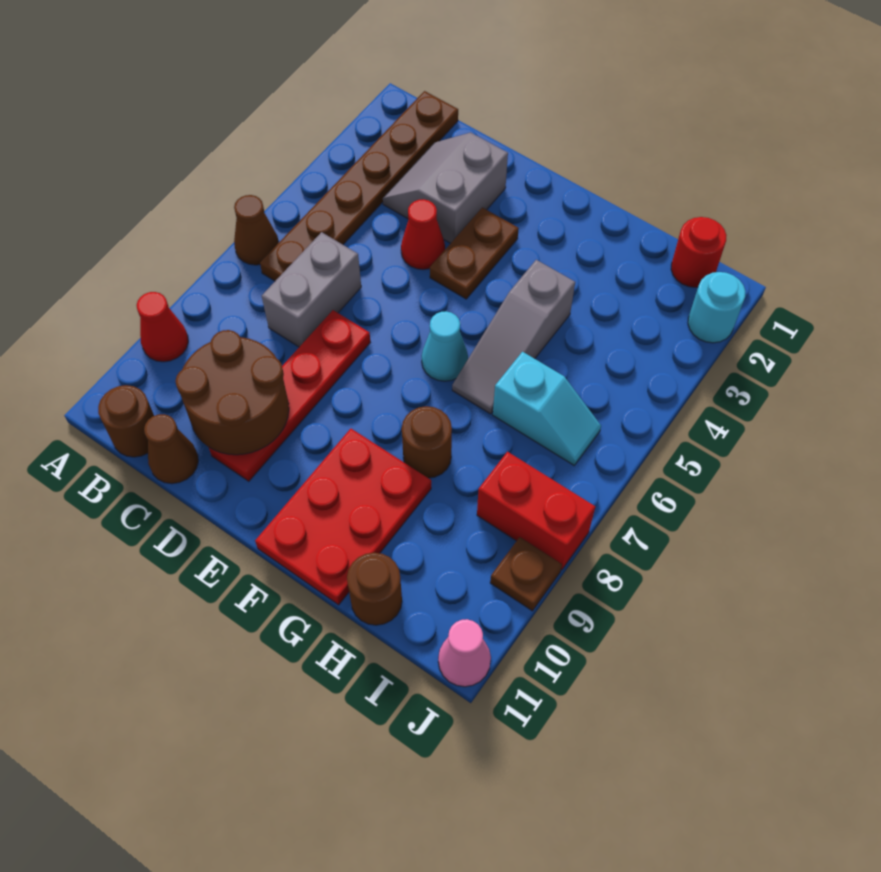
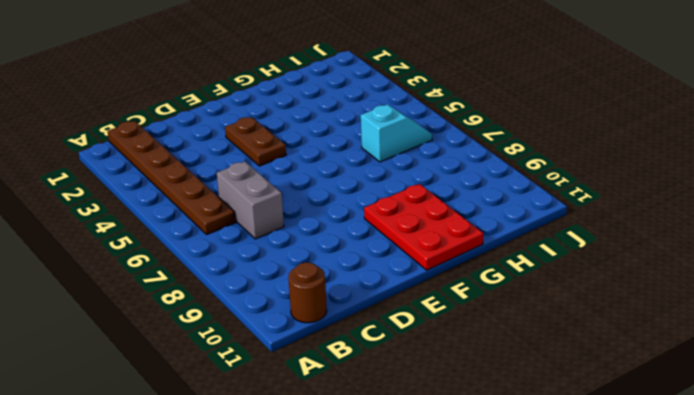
none -> brown cone A6 level 1
none -> red cone A9 level 1
none -> grey slope C2:D3 level 1 top D

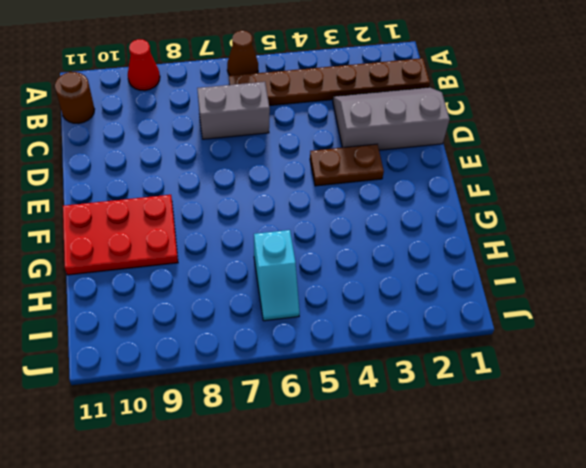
grey slope C1:D3 level 1 top D -> grey slope C2:D3 level 1 top D
none -> brown cone C11 level 1
none -> red cone D4 level 1
none -> red plate D7:D10 level 1

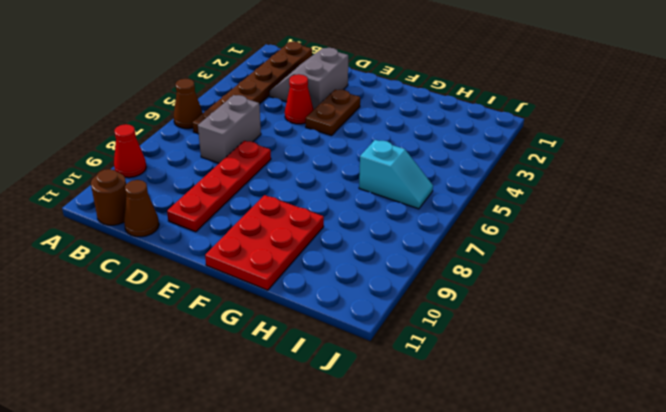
none -> cyan cone F6 level 1
none -> grey slope G4:G6 level 1 top 4
none -> brown round brick G8 level 1

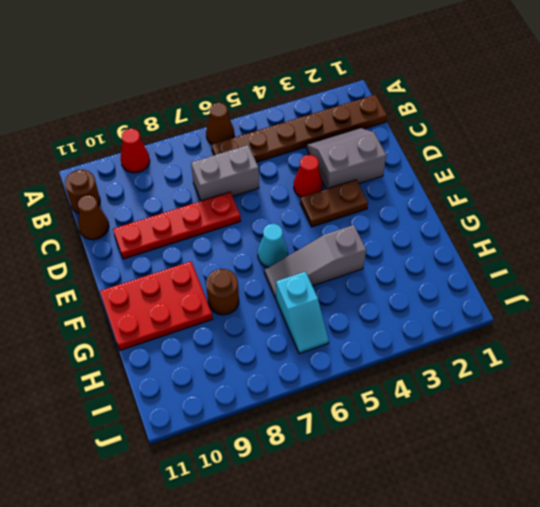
none -> brown round brick H11 level 1
none -> red round brick I1 level 1
none -> red brick I8:J8 level 1

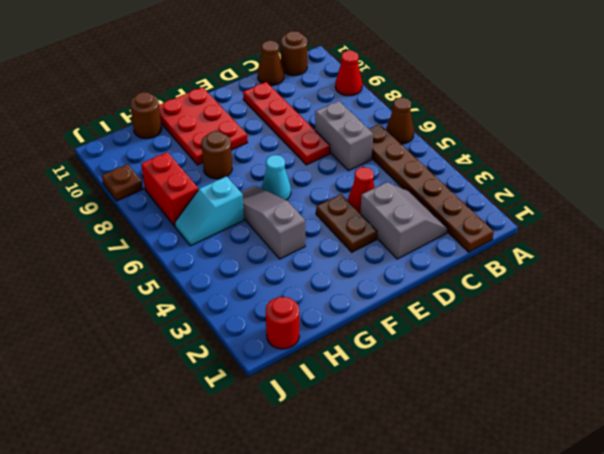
red brick I7:I8 level 1 -> red brick I8:J8 level 1
none -> cyan round brick J2 level 1
none -> pink cone J11 level 1
none -> brown round brick C9:D10 level 2

